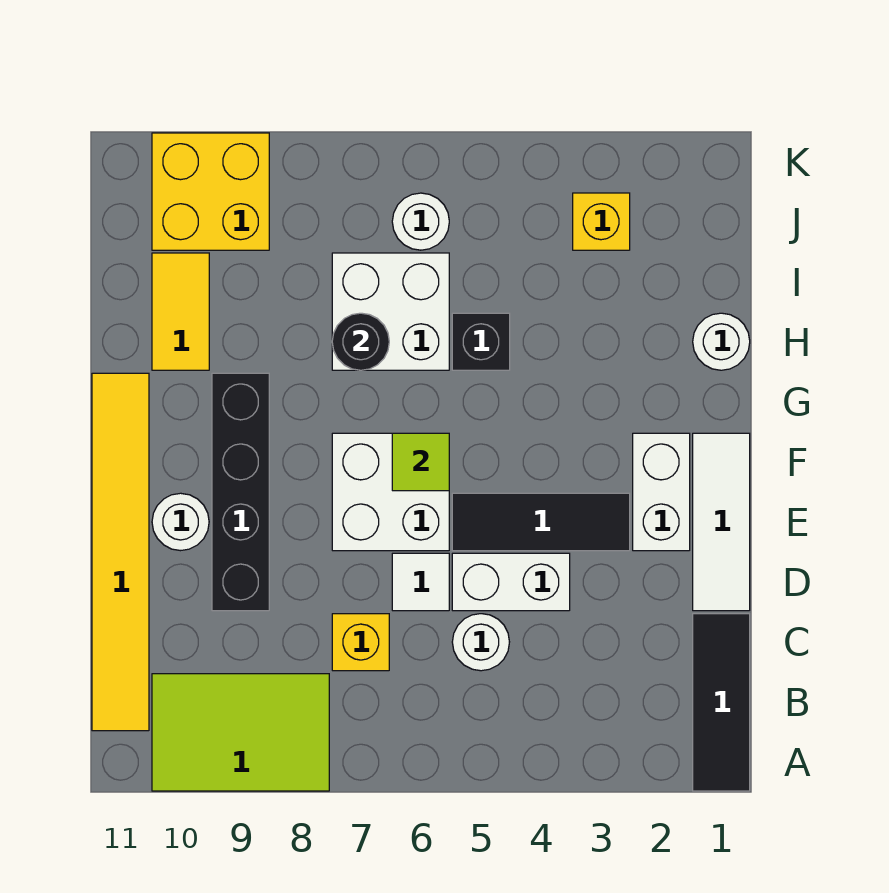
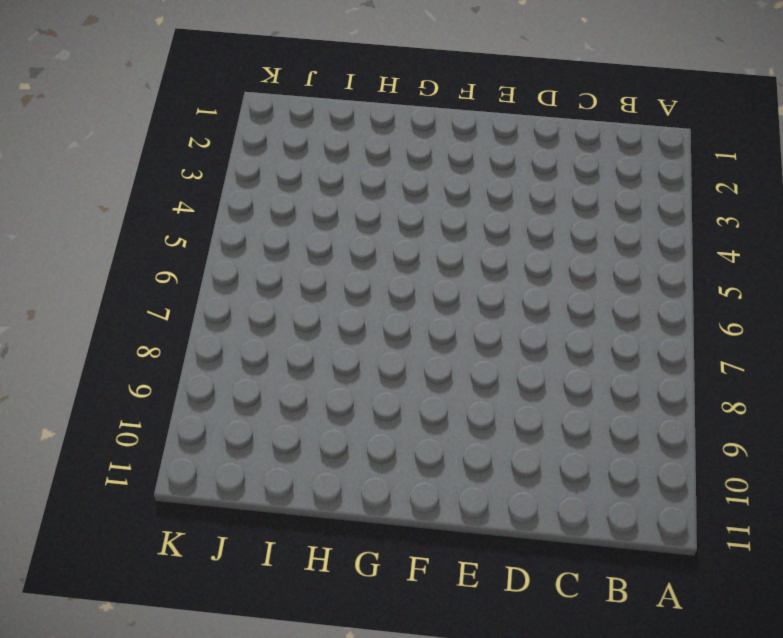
none -> black tile A1:C1 level 1
none -> lime tile A8:B10 level 1
none -> yellow tile B11:G11 level 1

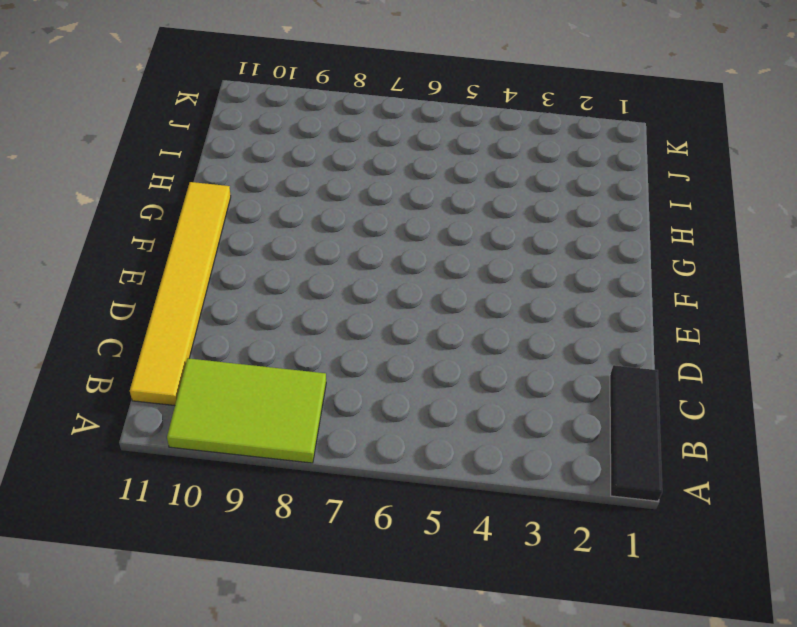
none -> white round brick C5 level 1
none -> yellow brick C7 level 1
none -> white tile D1:F1 level 1

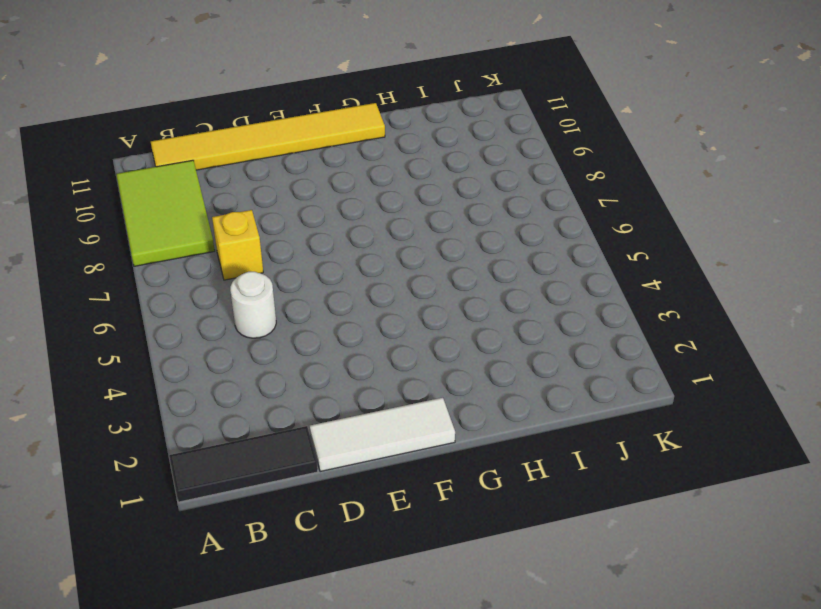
none -> white brick D4:D5 level 1
none -> white tile D6 level 1
none -> black brick D9:G9 level 1

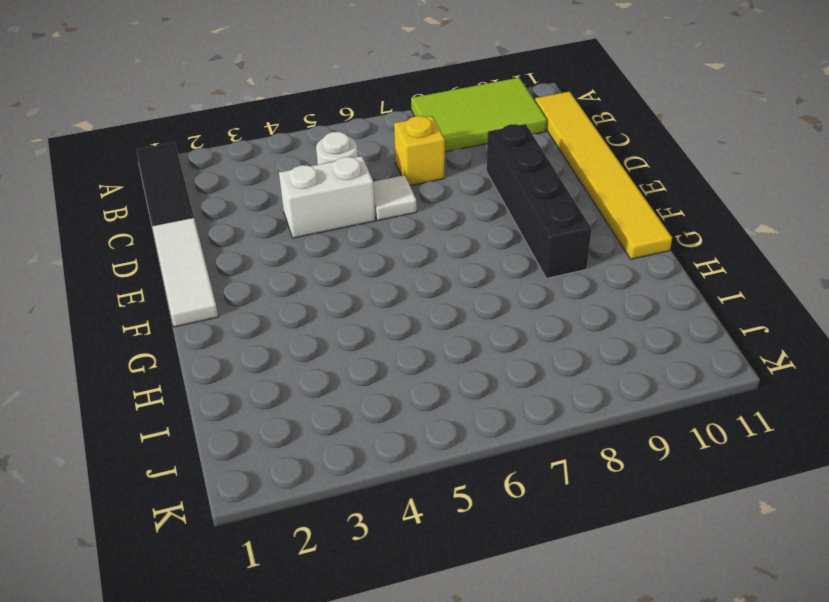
none -> white brick E2:F2 level 1
none -> black tile E3:E5 level 1
none -> white brick E6:F7 level 1

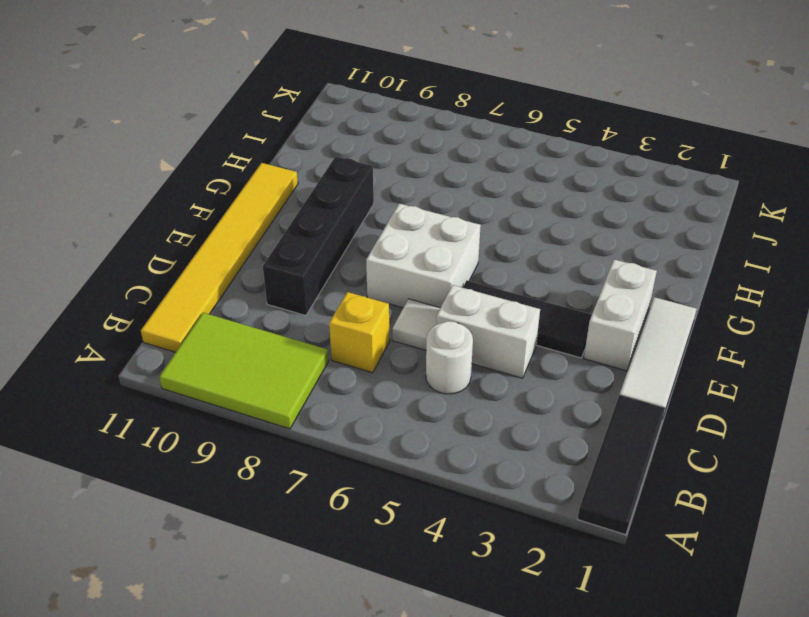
none -> white round brick E10 level 1
none -> white round brick H1 level 1
none -> black brick H5 level 1

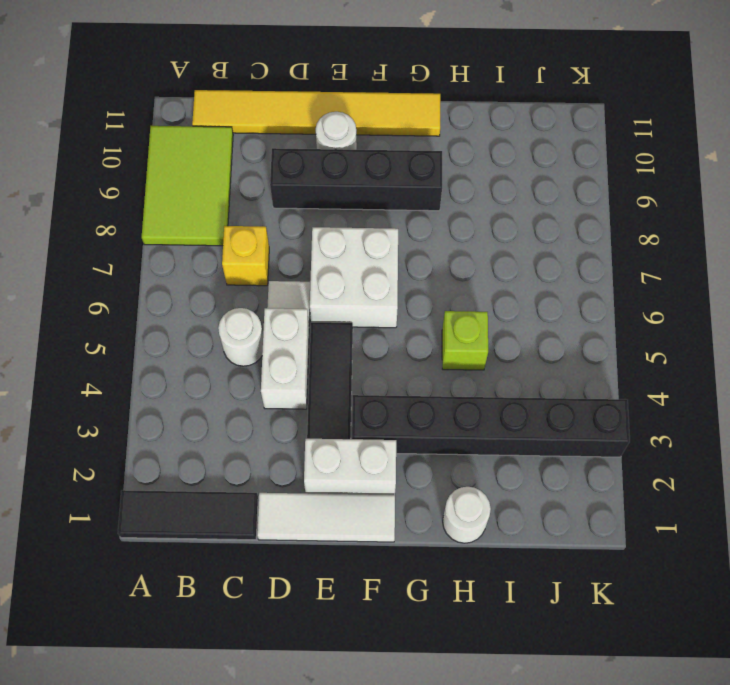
black brick F3:K3 level 1 -> yellow brick J3 level 1
lime brick H5 level 1 -> black brick H5 level 1
none -> white brick H6:I7 level 1
none -> yellow tile H10:I10 level 1
none -> white round brick J6 level 1

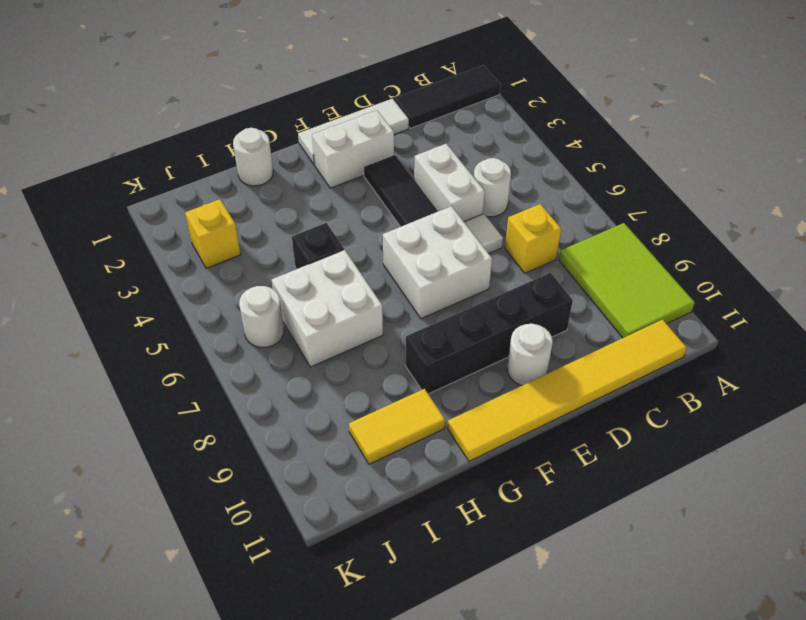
none -> yellow brick J9:K10 level 1
none -> lime tile F6 level 2
none -> black round brick H7 level 2

